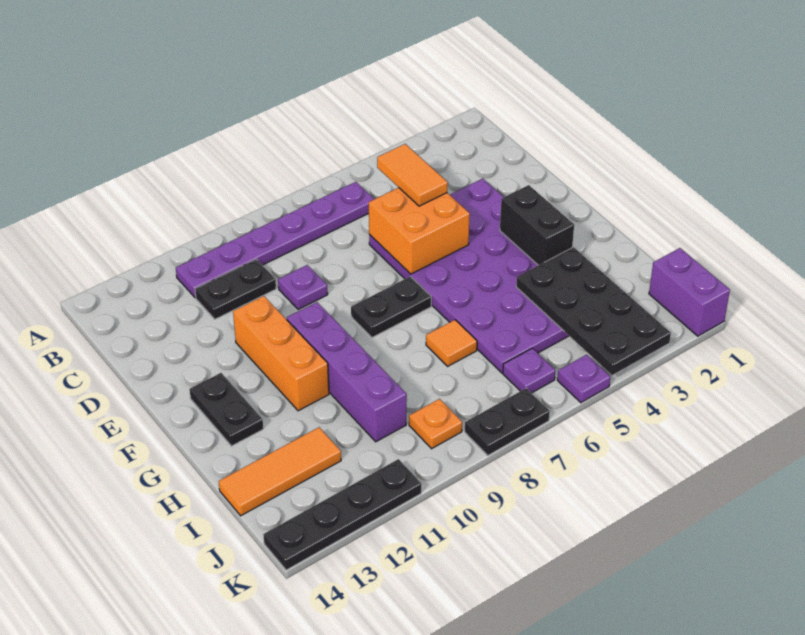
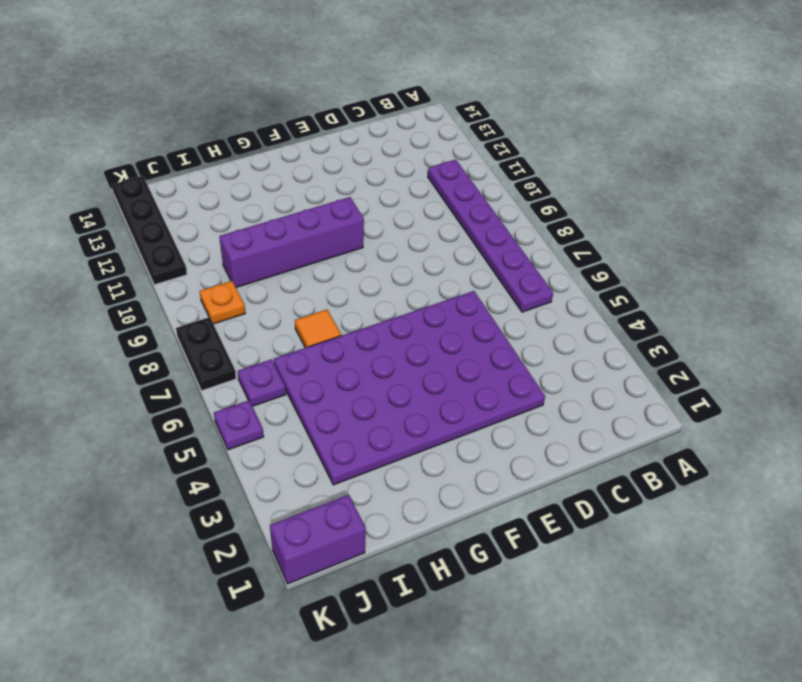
none -> black plate C10:C11 level 1
none -> purple plate D9 level 1
none -> orange brick E11:G11 level 1

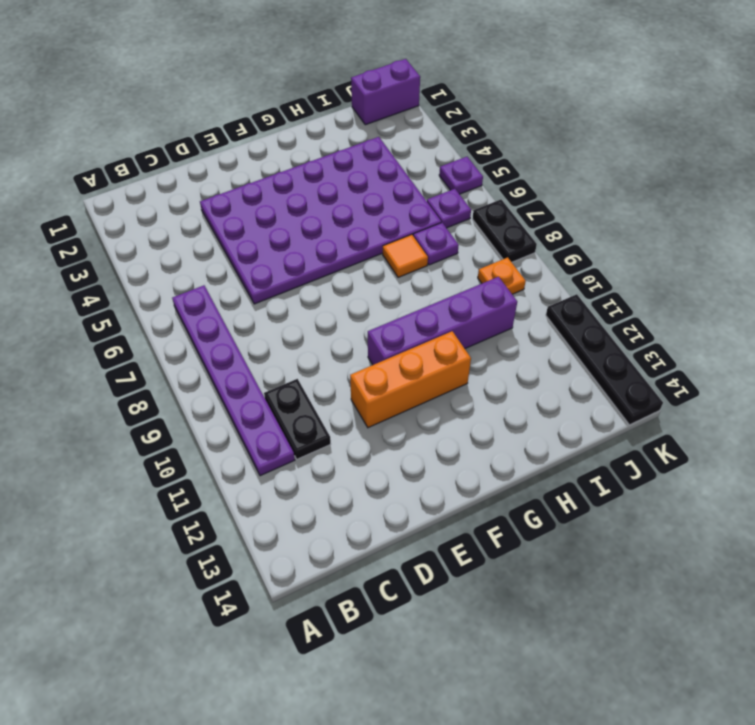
purple plate I7 level 1 -> purple plate D9 level 1
none -> black plate F7:F8 level 1
none -> black plate F13:G13 level 1
none -> orange tile I12:I14 level 1

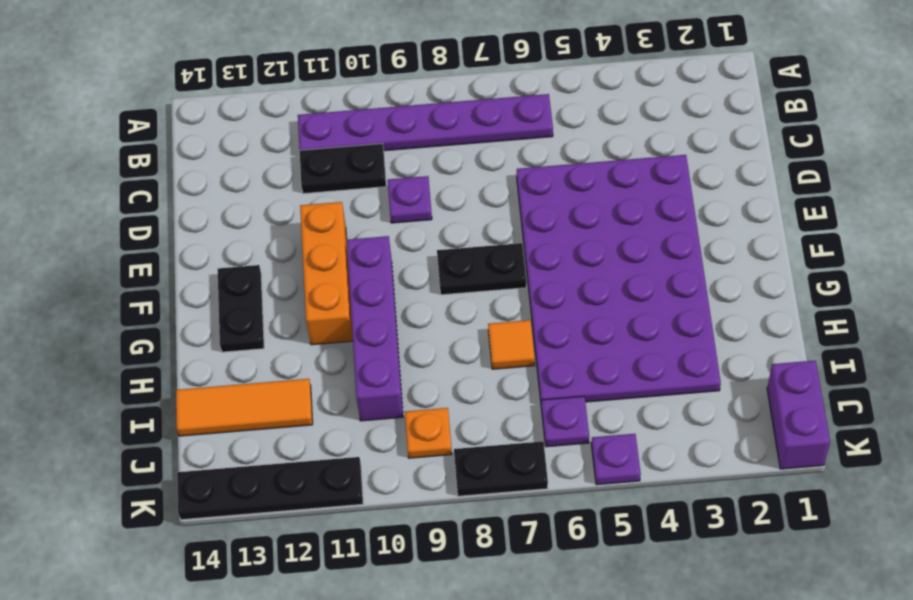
none -> orange brick D5:E6 level 2
none -> black brick F3:G3 level 2
none -> black plate H3:K4 level 2

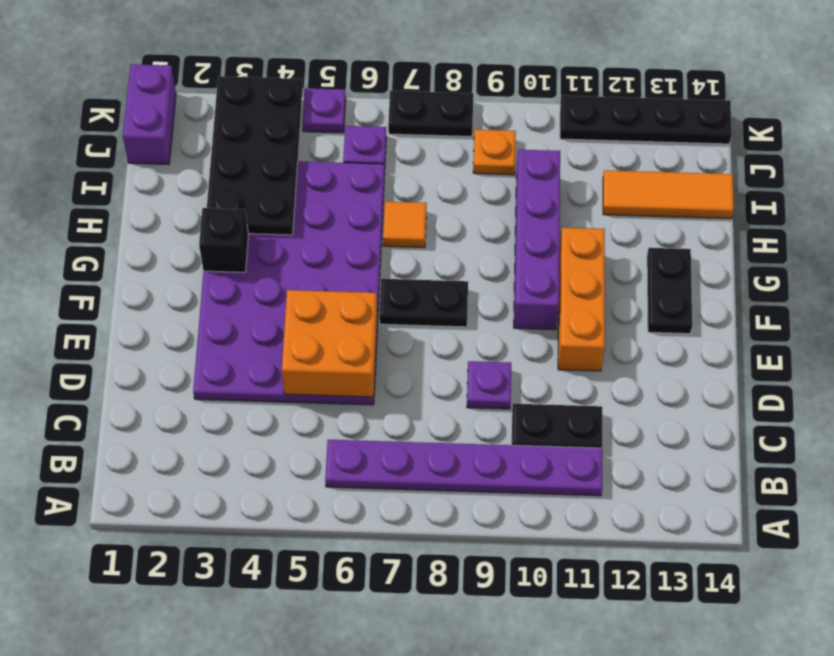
black brick G3 level 2 -> black brick F3:G3 level 2
none -> orange tile C5:D5 level 3

